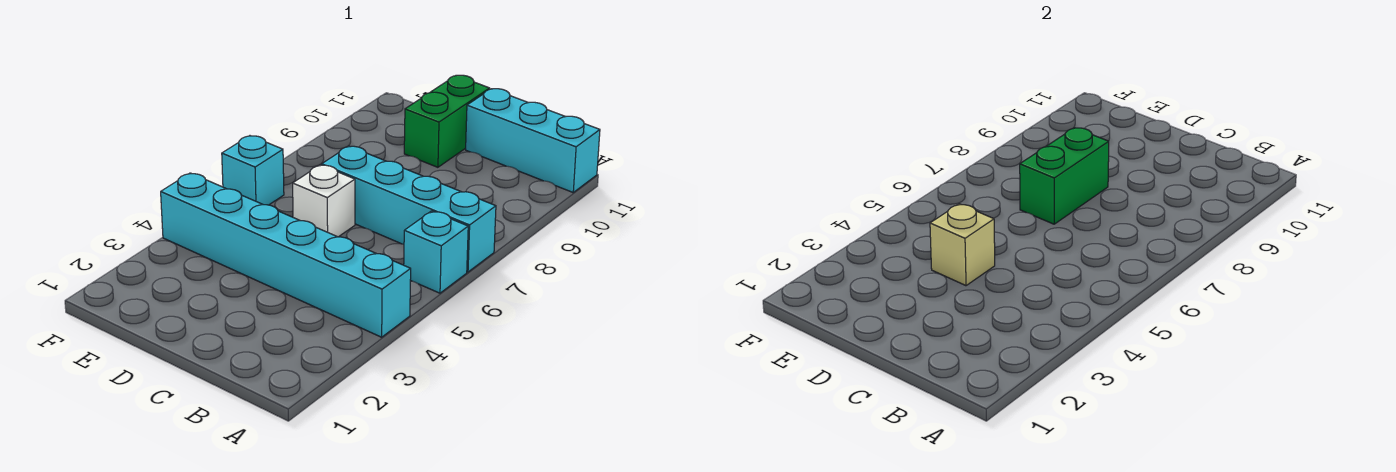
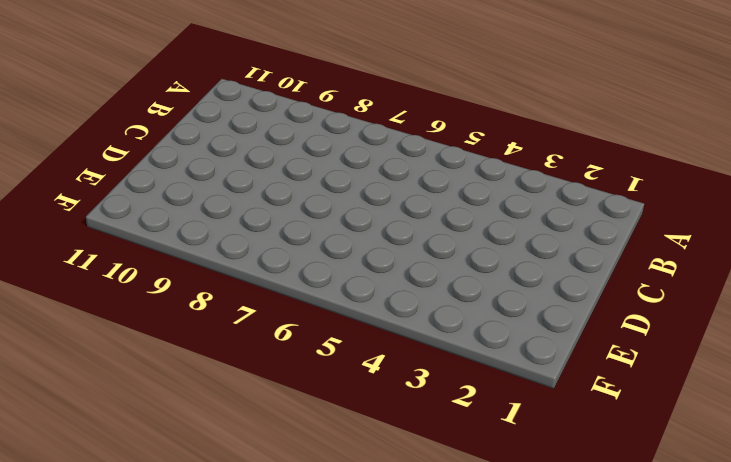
none -> cyan brick A4:F4 level 1
none -> cyan brick A6 level 1

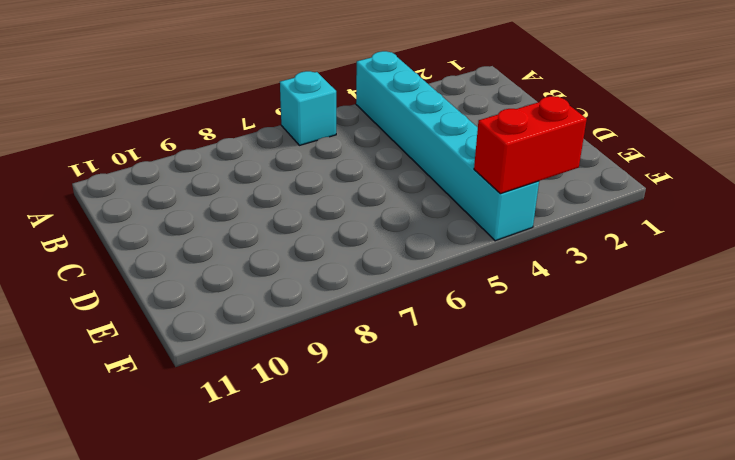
red brick F3:F4 level 2 -> none
none -> cyan brick A7:D7 level 1
none -> cyan brick A11:C11 level 1

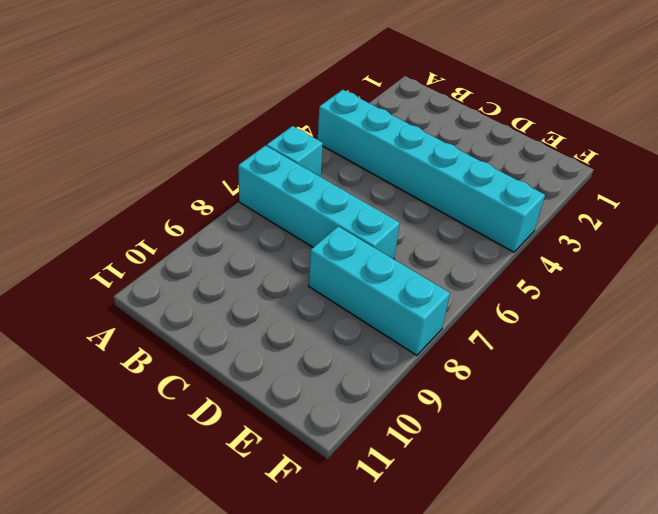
cyan brick D8:F8 level 1 -> cyan brick A11:C11 level 1
none -> white brick D6 level 1
none -> green brick D10:D11 level 1

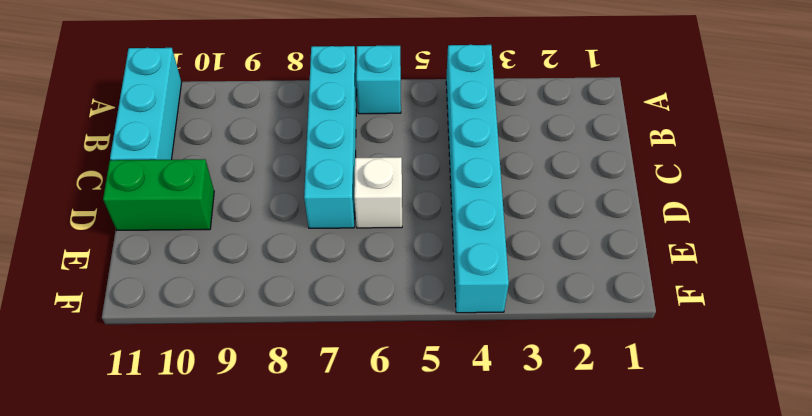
none -> cyan brick F6 level 1
none -> tan brick D4 level 2

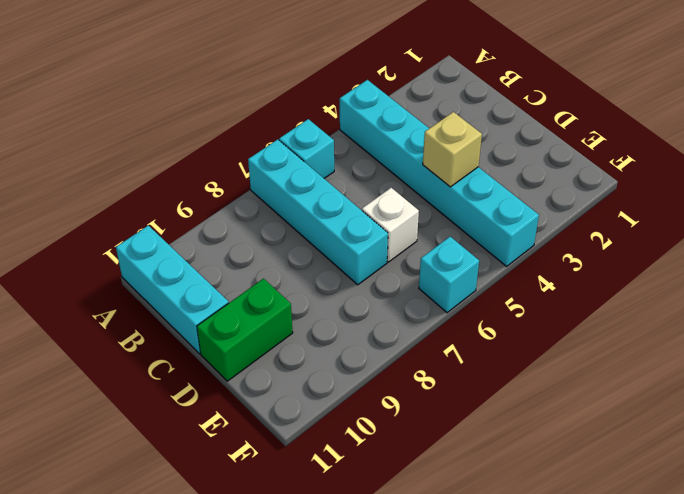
none -> green brick D7:D8 level 2

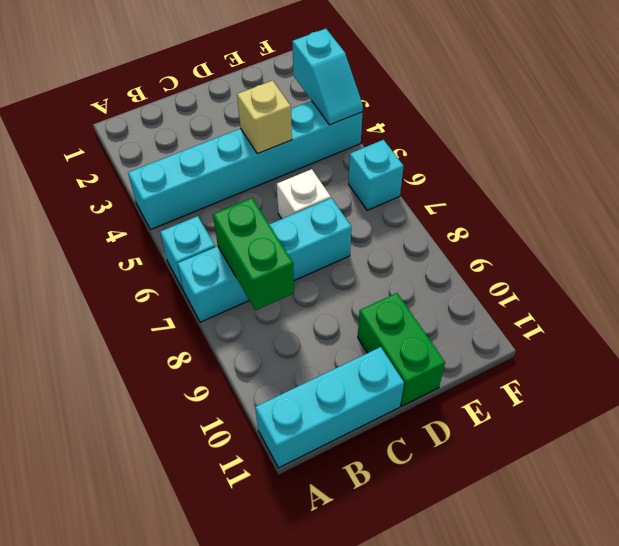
green brick B7:B8 level 2 -> green brick D7:D8 level 2
cyan slope F3:F4 level 2 top 3 -> none

